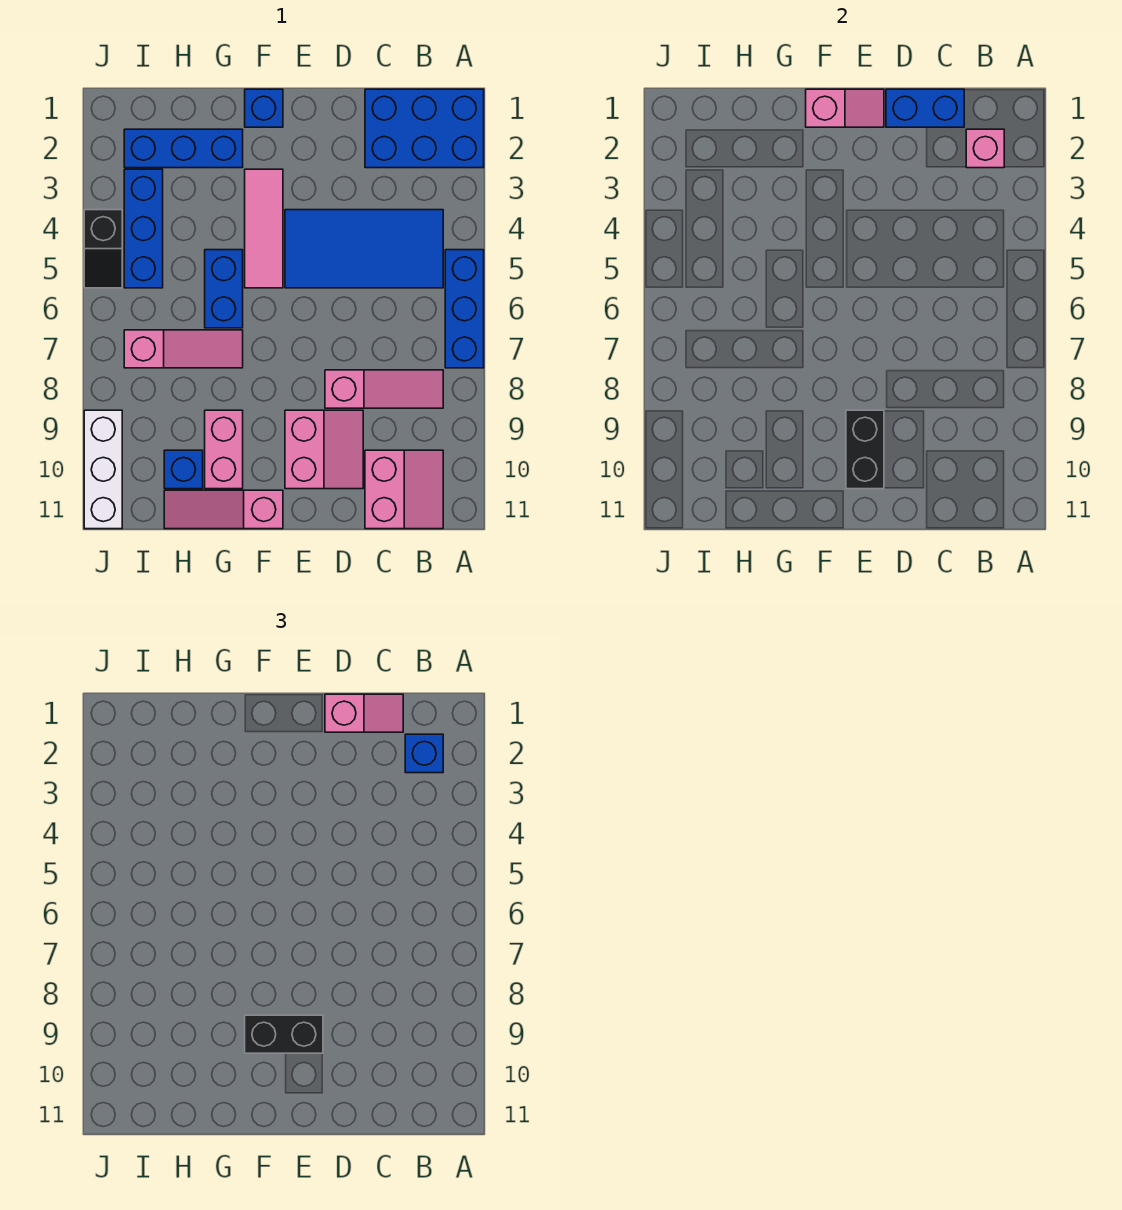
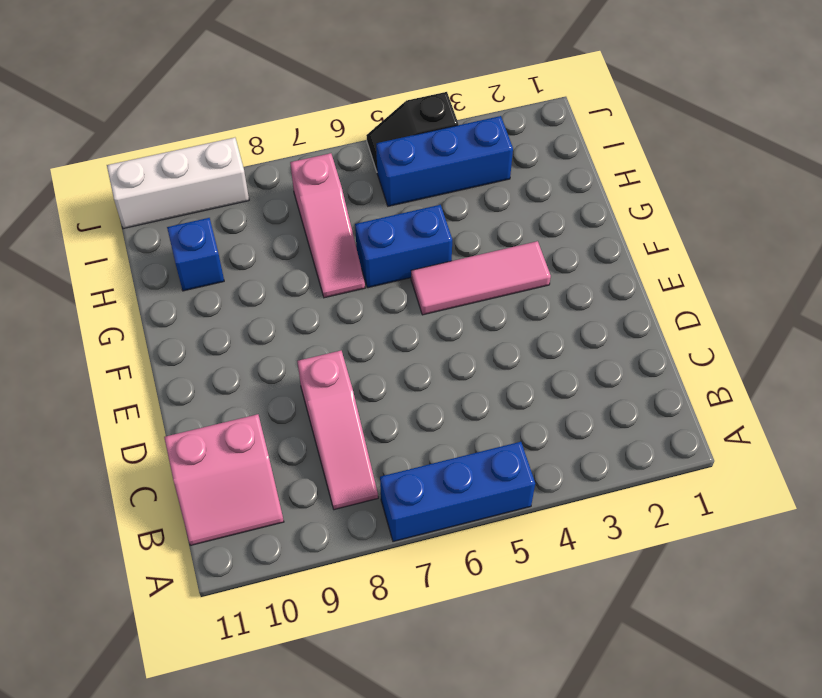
none -> blue brick A1:C2 level 1
none -> blue tile B4:E5 level 1
none -> pink slope D9:E10 level 1 top E

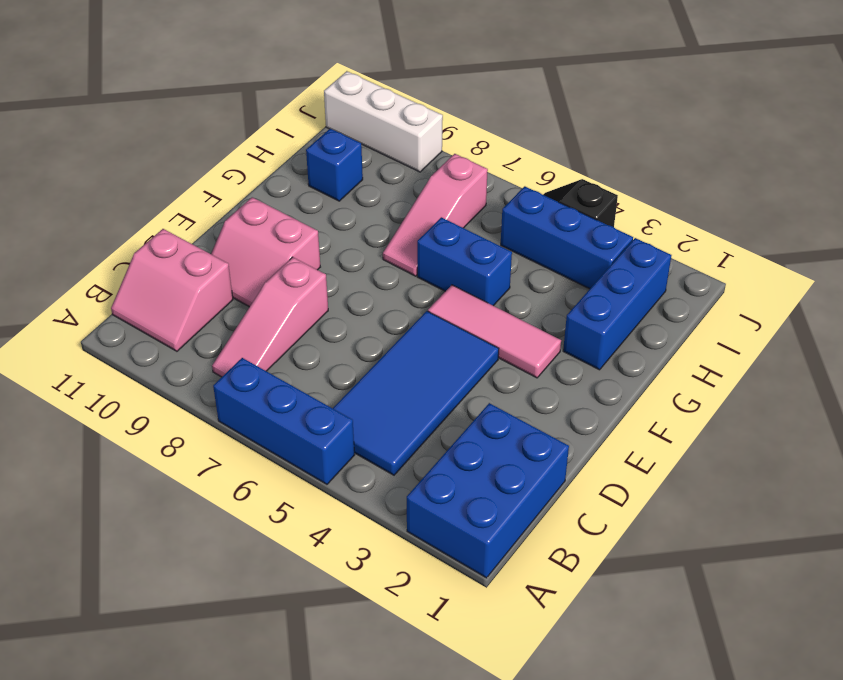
none -> blue brick F1 level 1
none -> pink slope F11:H11 level 1 top F
none -> pink brick G9:G10 level 1

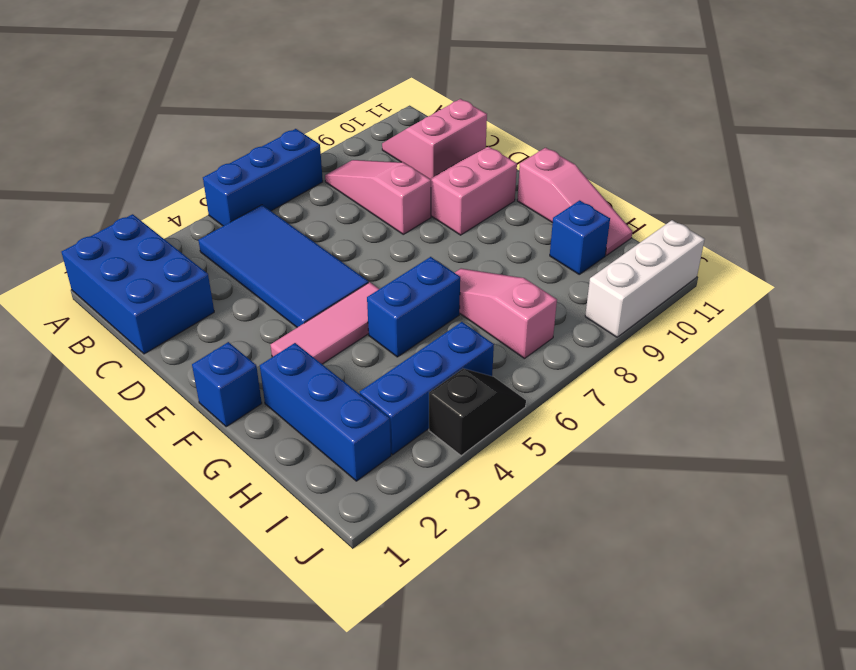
none -> pink brick G9:G10 level 1
none -> pink brick B2 level 2
none -> blue brick C1:D1 level 2

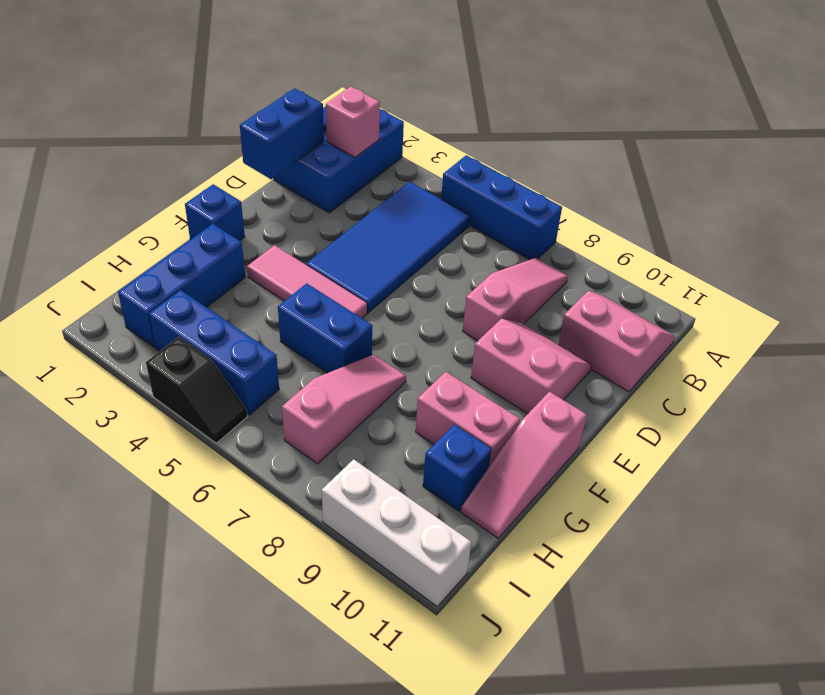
none -> pink slope E1:F1 level 2 top F
none -> black brick E9:E10 level 2
none -> blue brick B2 level 3

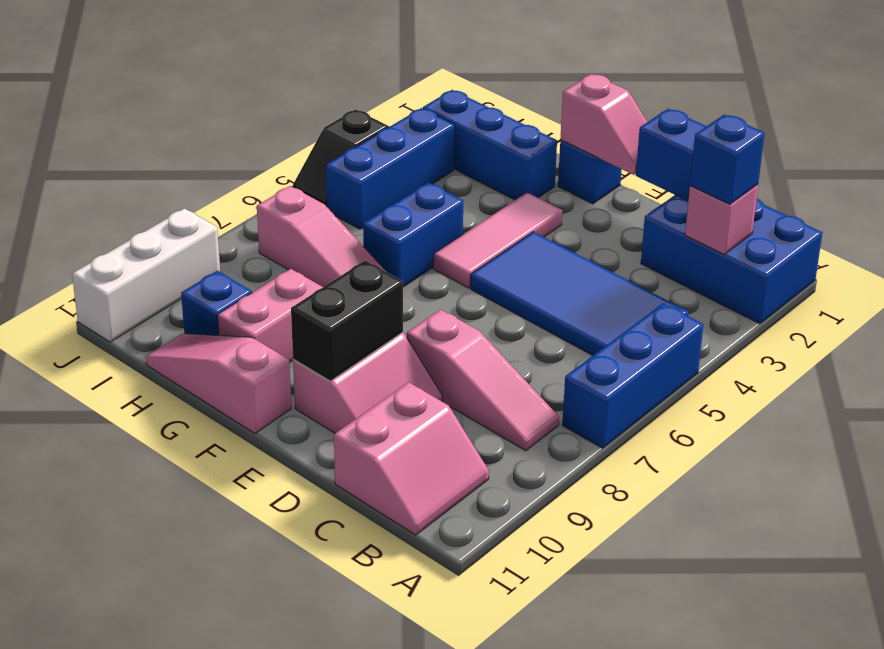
none -> pink slope C1:D1 level 3 top D
none -> black brick E9:F9 level 3

